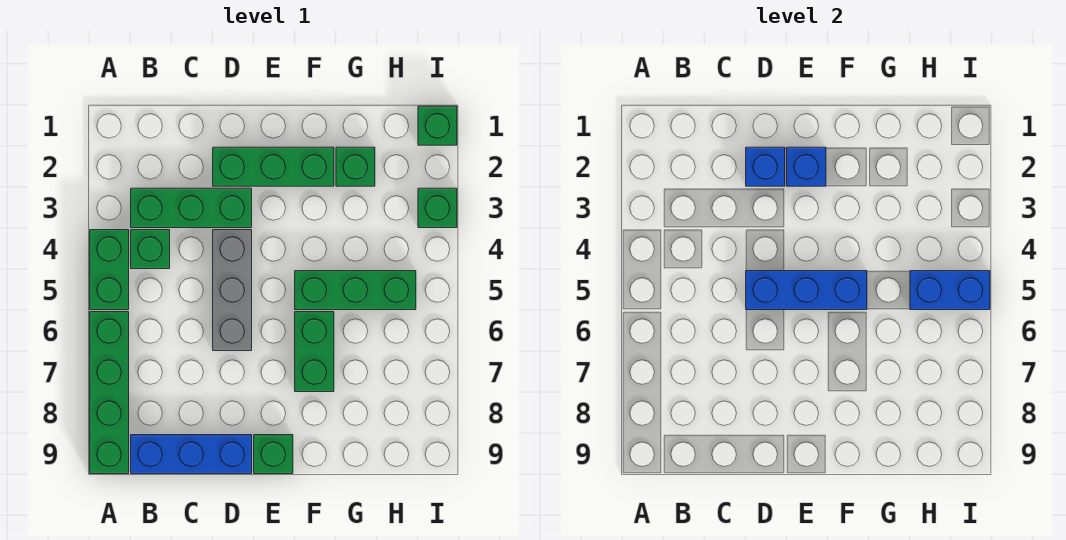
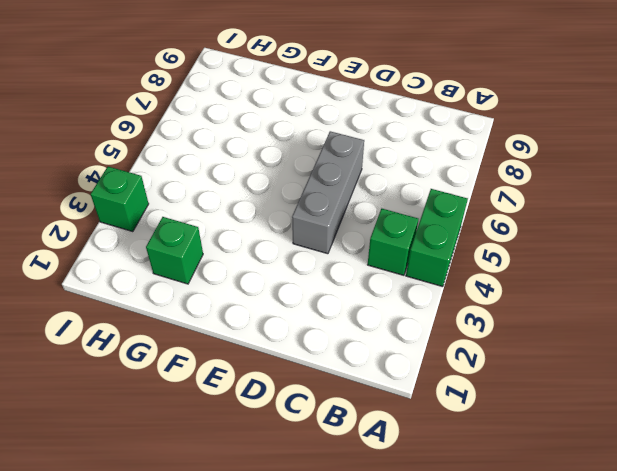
none -> green brick A6:A9 level 1
none -> green brick B3:D3 level 1
none -> blue brick B9:D9 level 1

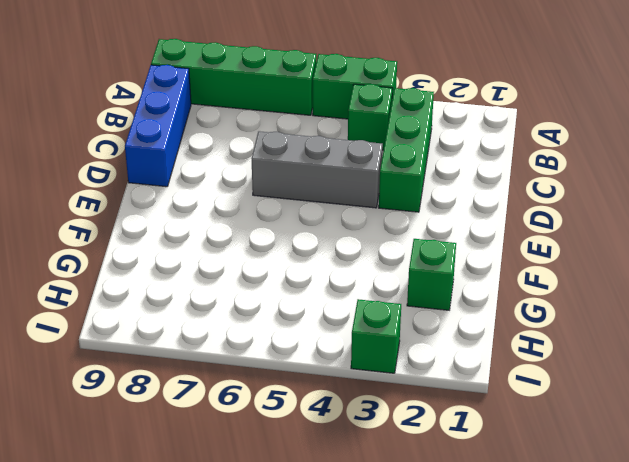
none -> green brick D2:F2 level 1
none -> green brick E9 level 1
none -> green brick F5:H5 level 1

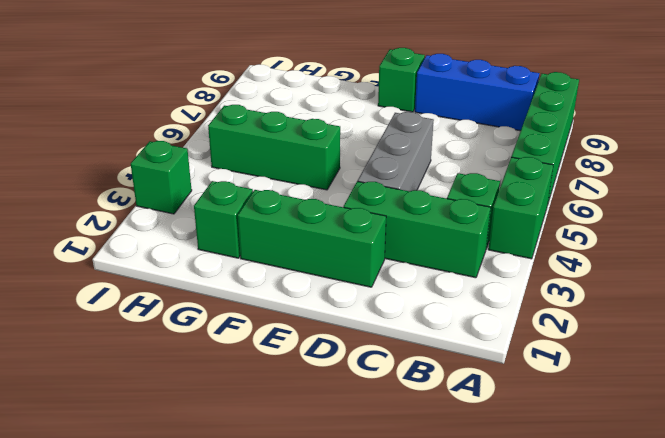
none -> green brick F6:F7 level 1
none -> green brick I1 level 1
none -> blue brick D2 level 2

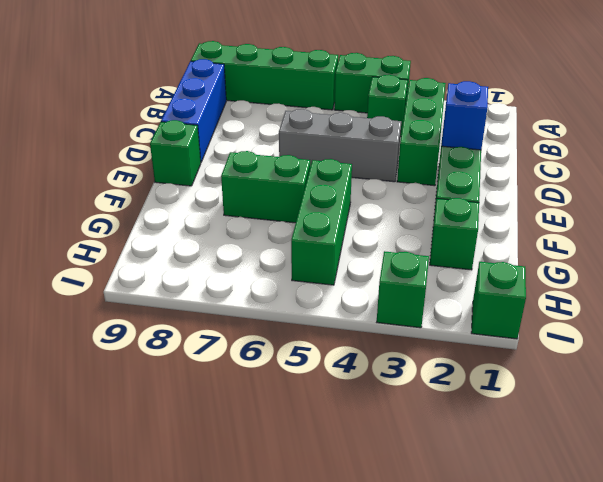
none -> blue brick D5:F5 level 2
none -> blue brick E2 level 2
none -> blue brick H5:I5 level 2

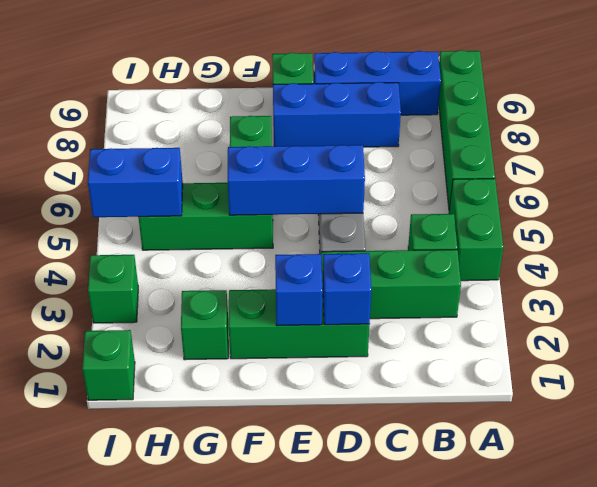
blue brick C8:E8 level 1 -> none

